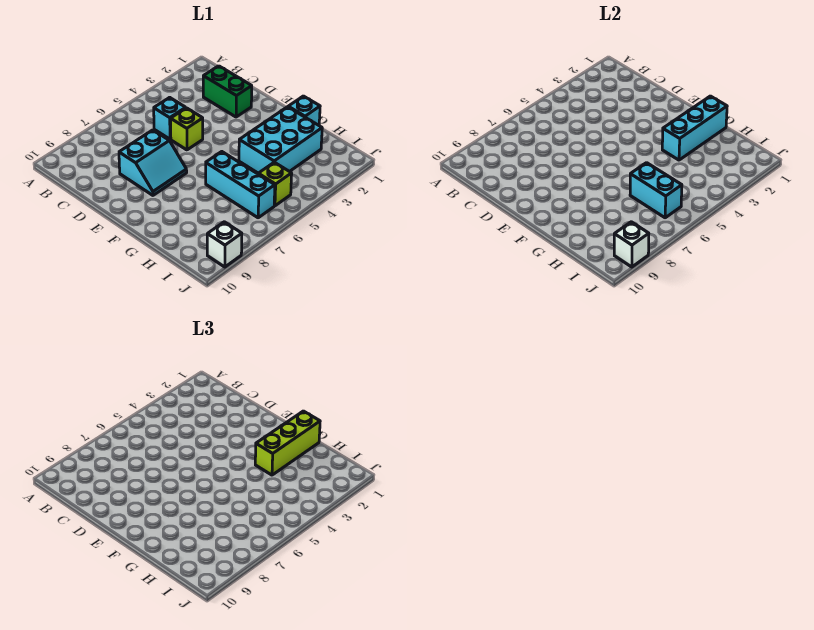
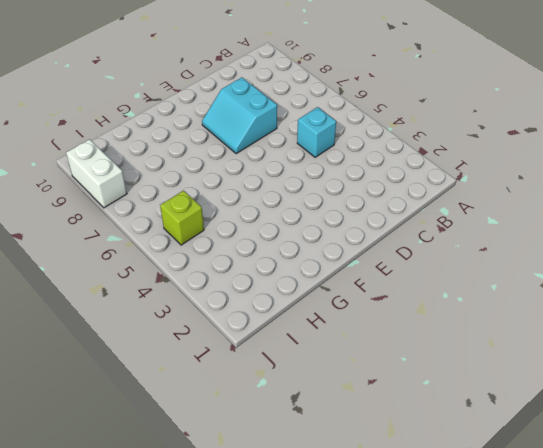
white brick J8:J9 level 1 -> white brick J9 level 1
none -> green brick C2:D2 level 1
none -> lime brick D5 level 1
none -> cyan brick G1 level 1

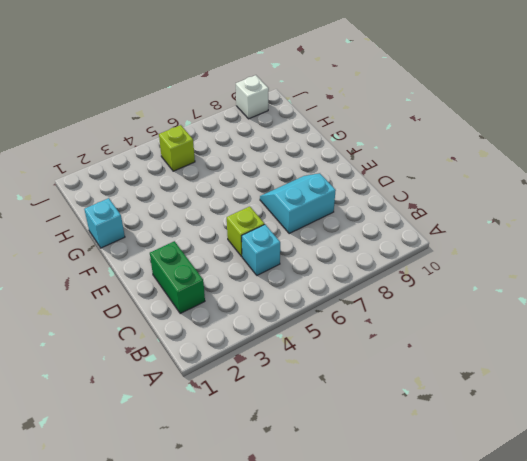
none -> cyan brick G2:H4 level 1
none -> cyan brick G6:I6 level 1
none -> cyan brick G1:G3 level 2

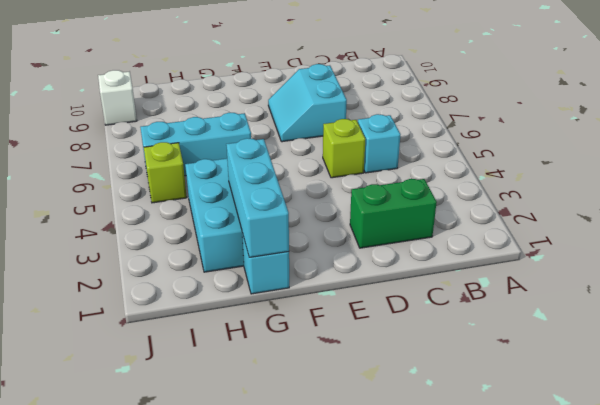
none -> cyan brick H6:I6 level 2
none -> white brick J9 level 2
none -> lime brick G1:G3 level 3

